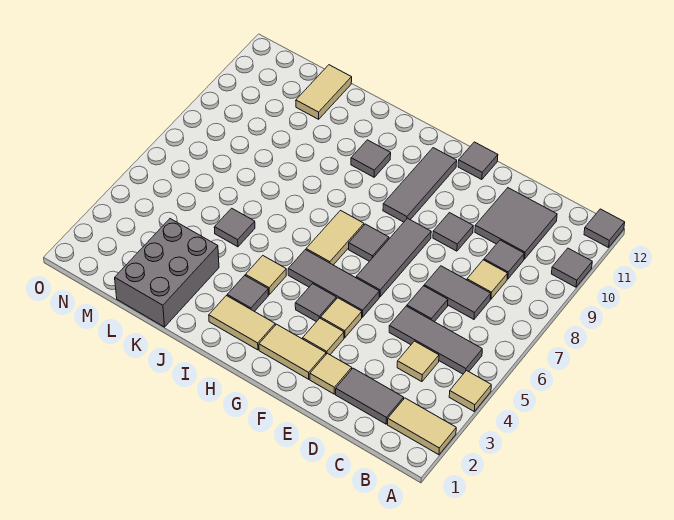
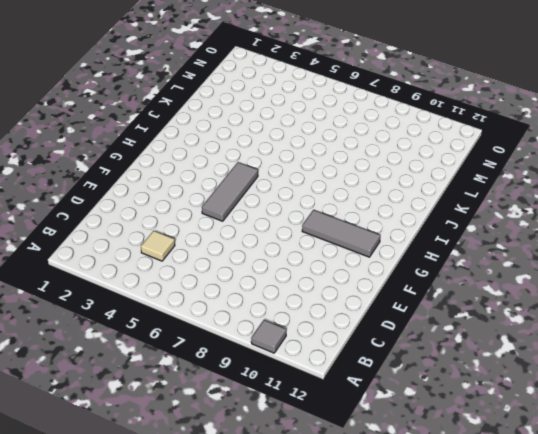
none -> tan tile A2:B2 level 1
none -> tan tile A4 level 1
none -> grey tile A12 level 1
none -> grey tile B5:D5 level 1

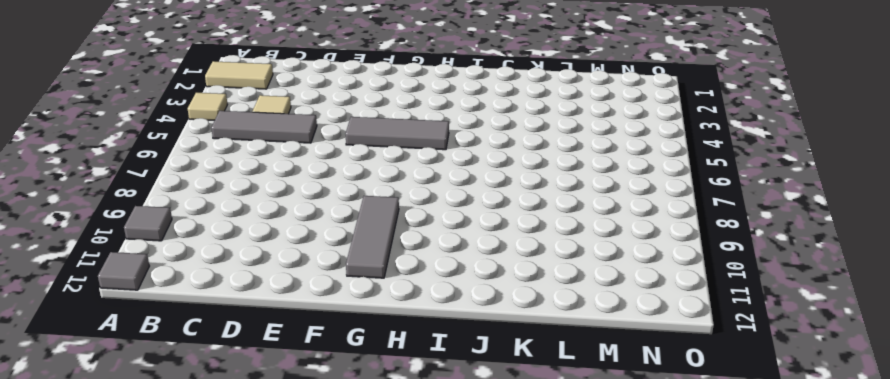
none -> grey tile C2:D2 level 1
none -> grey tile C7:D7 level 1
none -> tan tile C8 level 1
none -> grey tile C9 level 1

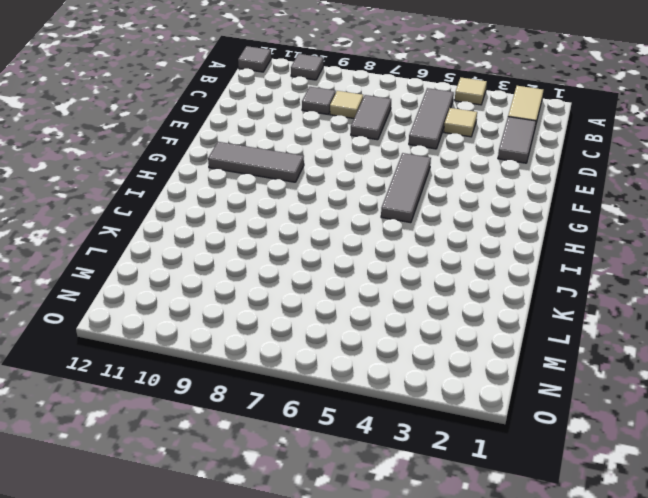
none -> grey tile C10:D11 level 1
none -> grey tile D6 level 1
none -> tan tile E2 level 1
none -> grey tile E9 level 1

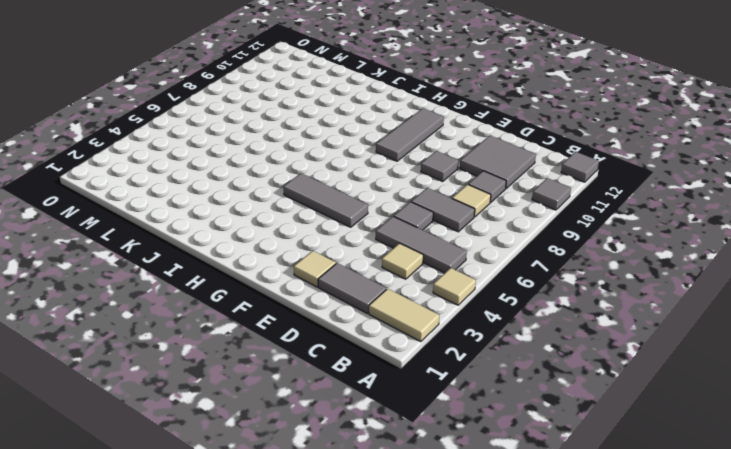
none -> tan tile F2:G2 level 1
none -> tan tile F3 level 1
none -> tan tile F4 level 1
none -> grey tile F6:F8 level 1

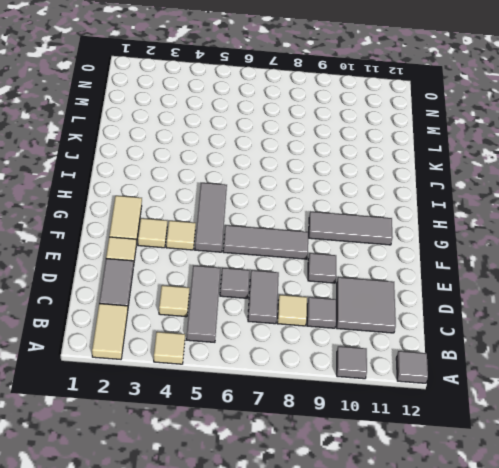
none -> grey tile F12 level 1
none -> grey tile G4 level 1
none -> grey tile G7 level 1
none -> tan tile H2:I2 level 1

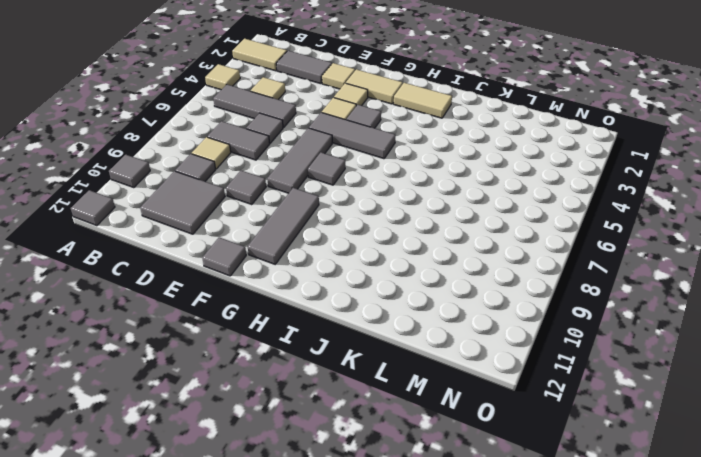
none -> tan tile H6:H7 level 1
none -> grey tile I3 level 1
none -> tan tile I4 level 1
none -> grey tile I10 level 1

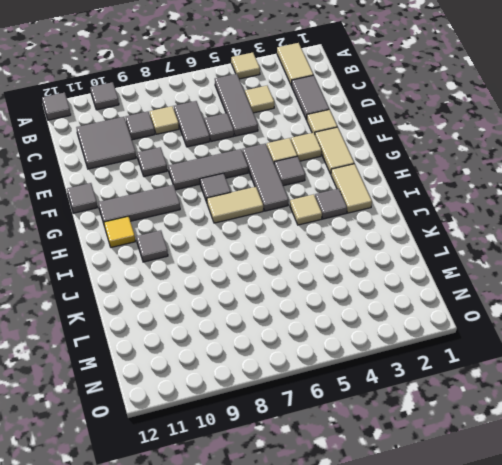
yellow tile H11 level 1 -> none
none -> grey brick K1:L3 level 1
none -> grey tile K5 level 1
none -> tan tile L11:L12 level 1

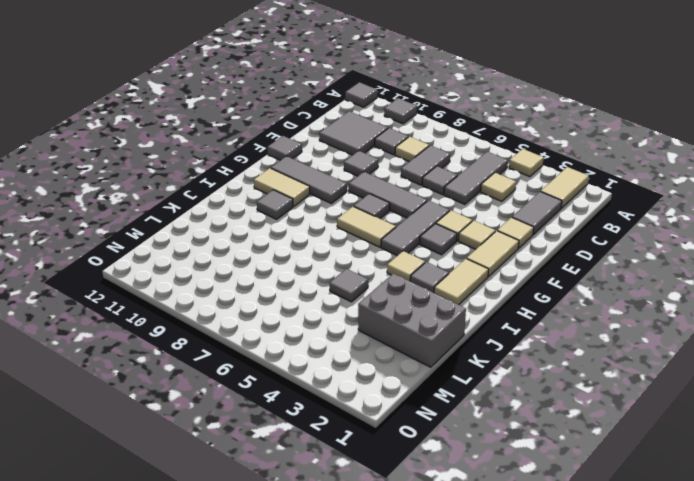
tan tile H10:H11 level 1 -> tan tile L11:L12 level 1

